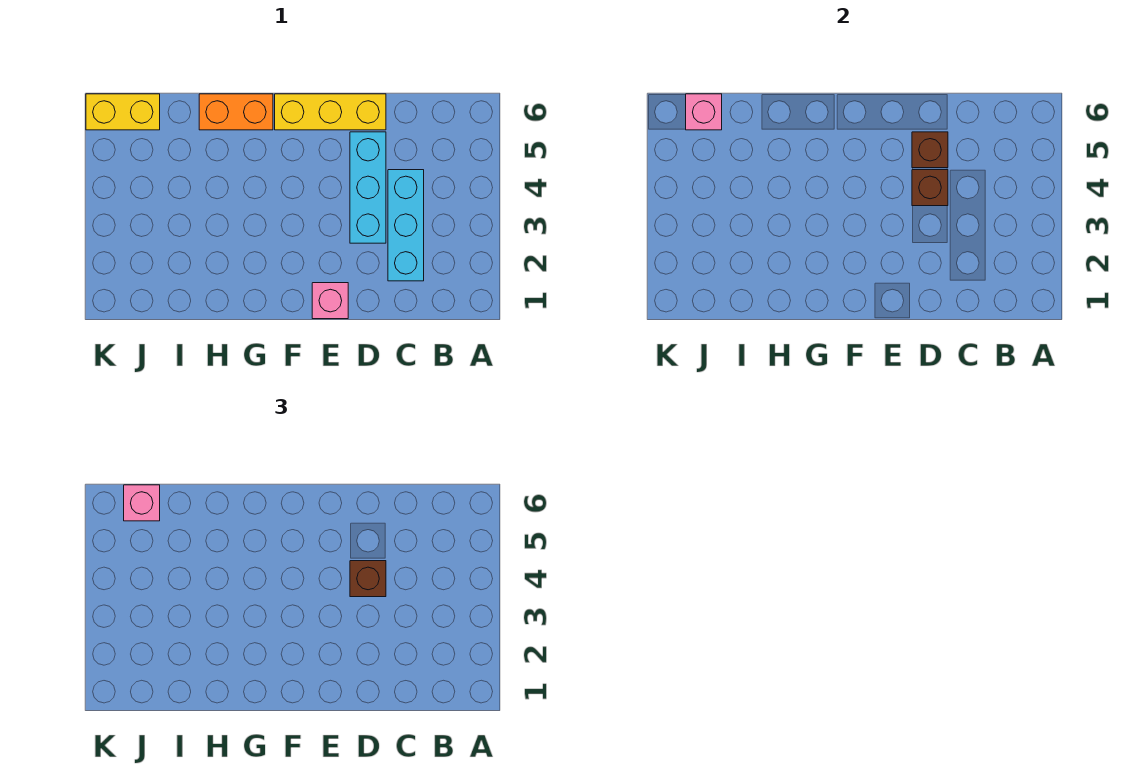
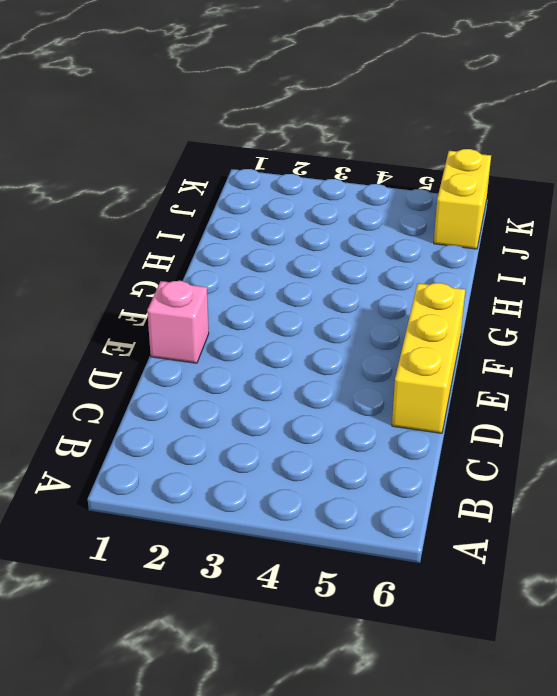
none -> cyan brick C2:C4 level 1
none -> cyan brick D3:D5 level 1

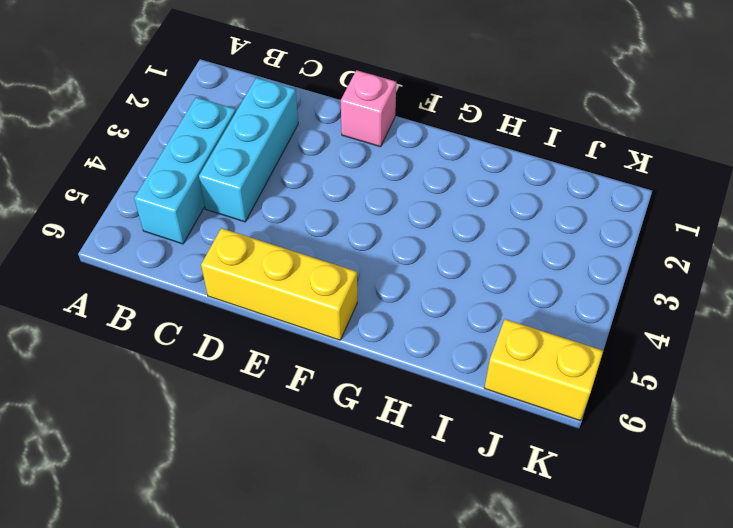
cyan brick B3:B5 level 1 -> cyan brick D3:D5 level 1
none -> orange brick G6:H6 level 1
none -> brown brick D4 level 2

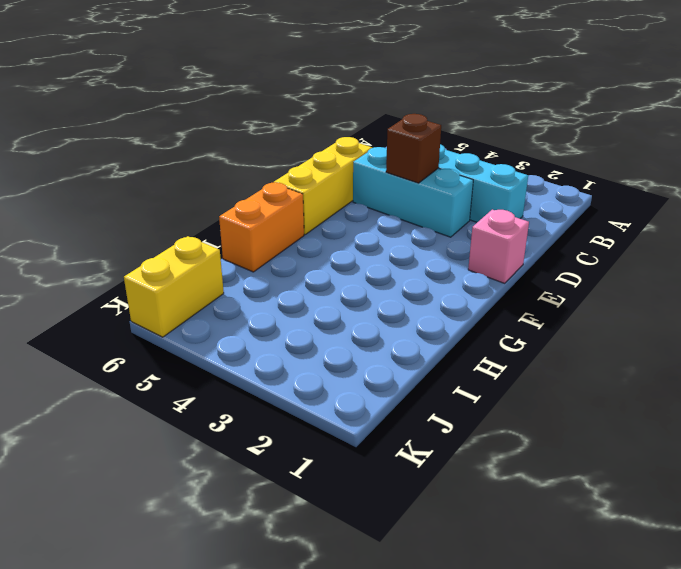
none -> brown brick D5 level 2
none -> pink brick J6 level 2

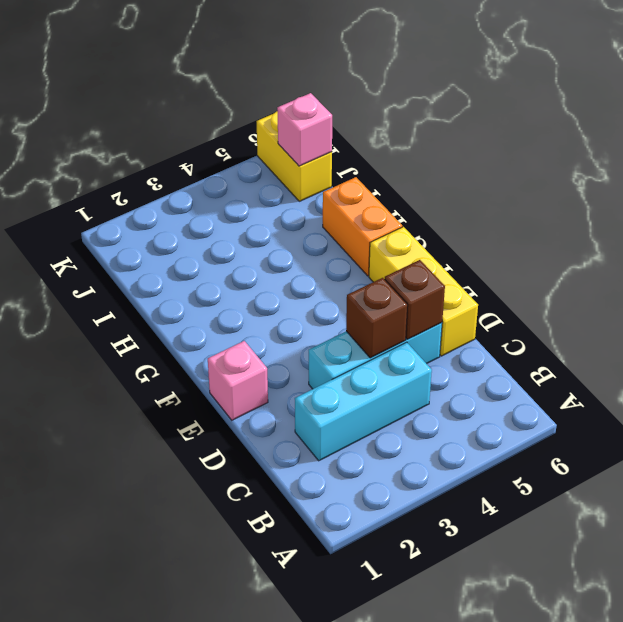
none -> brown brick D4 level 3
none -> pink brick J6 level 3

